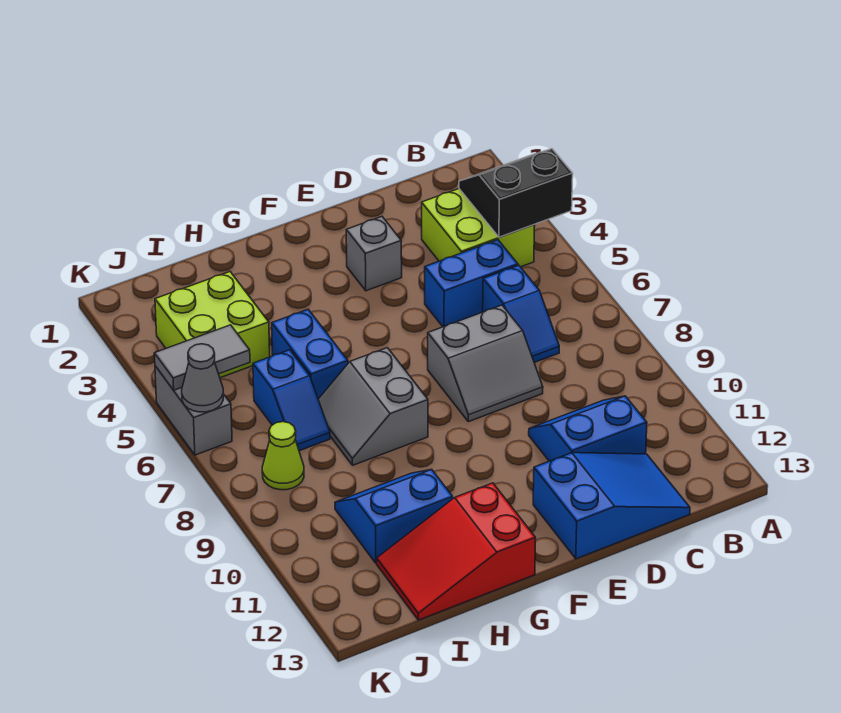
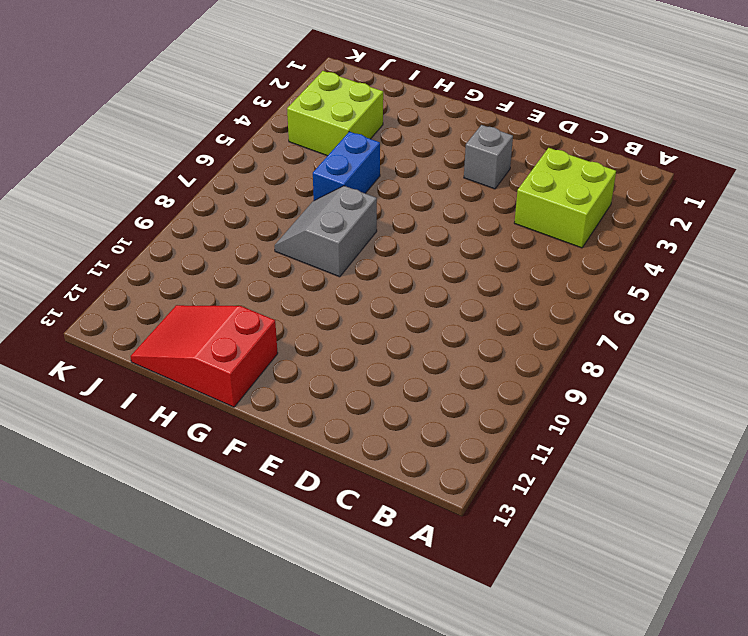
none -> blue brick C5:D5 level 1
none -> blue slope C6:C7 level 1 top 6
none -> blue slope C10:D11 level 1 top 11

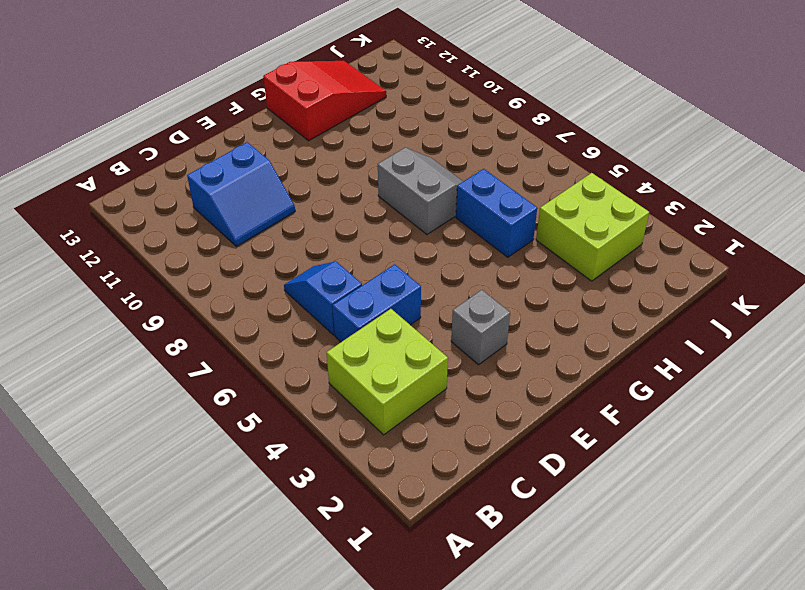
none -> blue slope C12:E13 level 1 top E
none -> grey slope D7:E8 level 1 top 7
none -> blue slope H10:I11 level 1 top 11

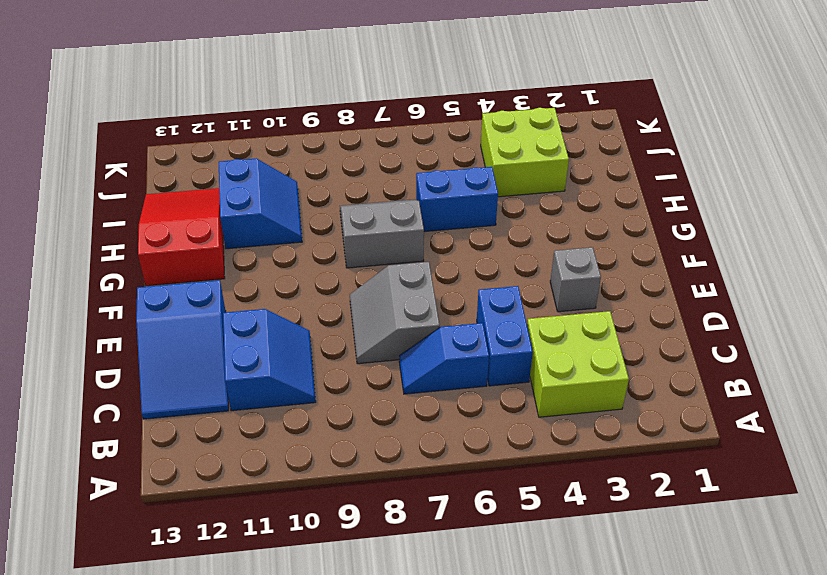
none -> blue slope I6:I7 level 1 top 6
none -> lime cone J8 level 1
none -> grey brick K5:K6 level 1

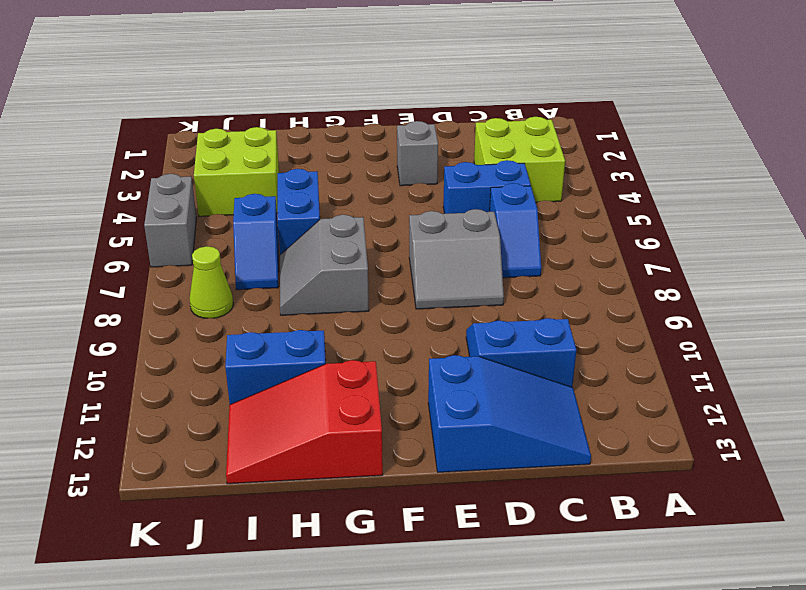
none -> black slope A3:B4 level 2 top 4
none -> grey tile J5:K5 level 2
none -> grey cone K6 level 2

